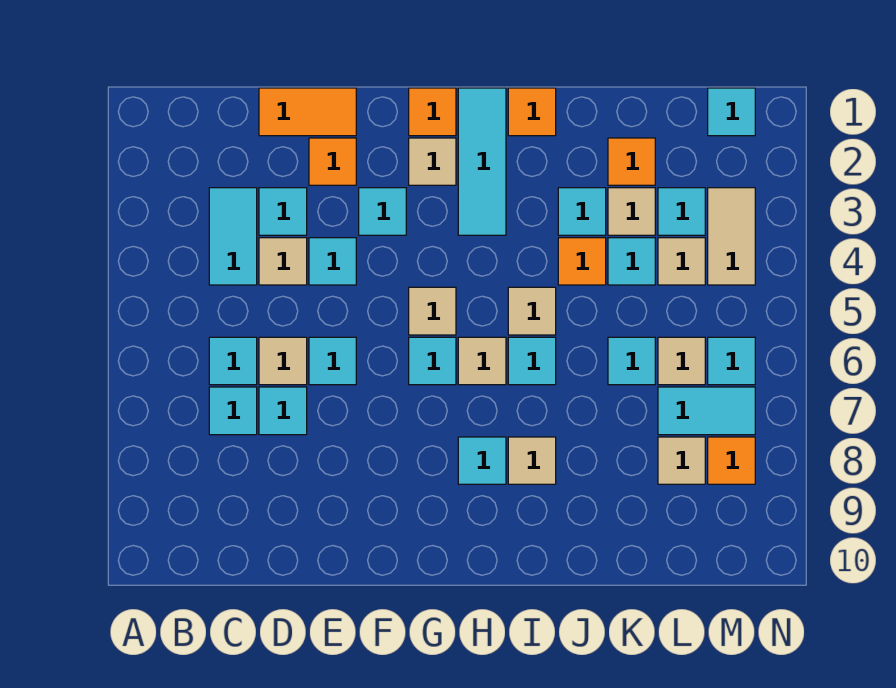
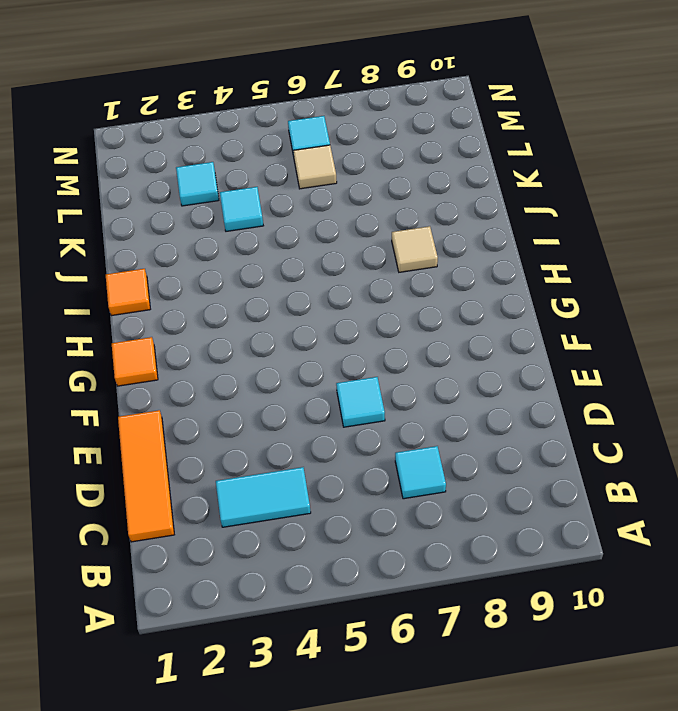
orange tile C1:E1 level 1 -> orange tile D1:E1 level 1
none -> cyan tile C6 level 1
none -> cyan tile D3 level 1
none -> tan tile D4 level 1
none -> tan tile D6 level 1

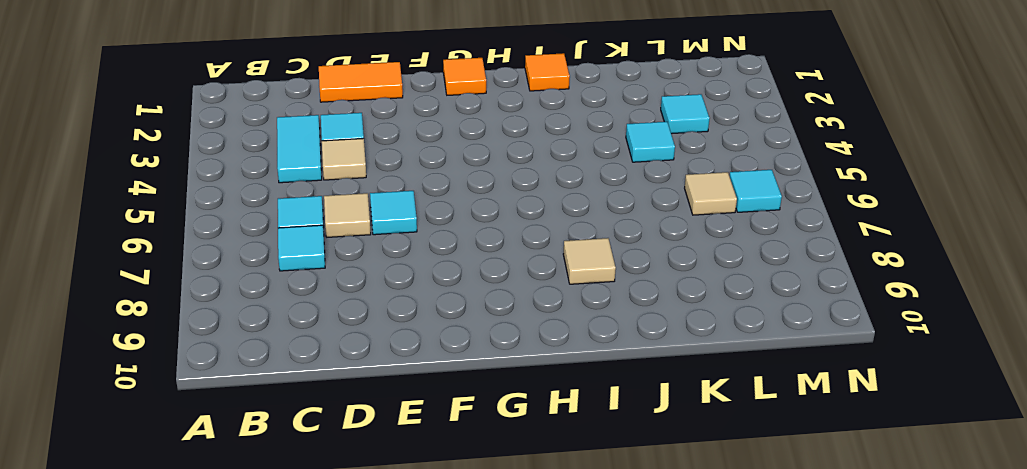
none -> cyan tile D7 level 1
none -> orange tile E2 level 1
none -> cyan tile E4 level 1
none -> cyan tile F3 level 1

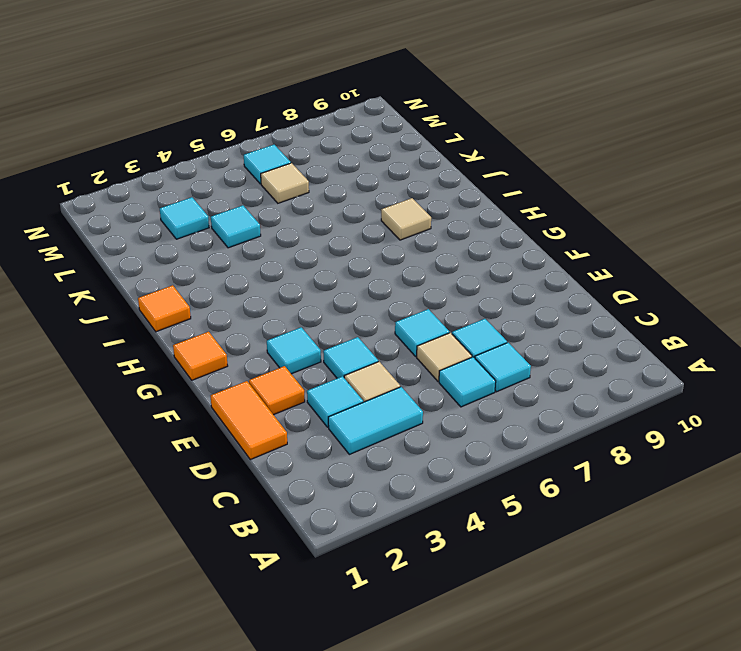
none -> tan tile G2 level 1
none -> tan tile G5 level 1
none -> cyan tile G6 level 1
none -> cyan tile H1:H3 level 1

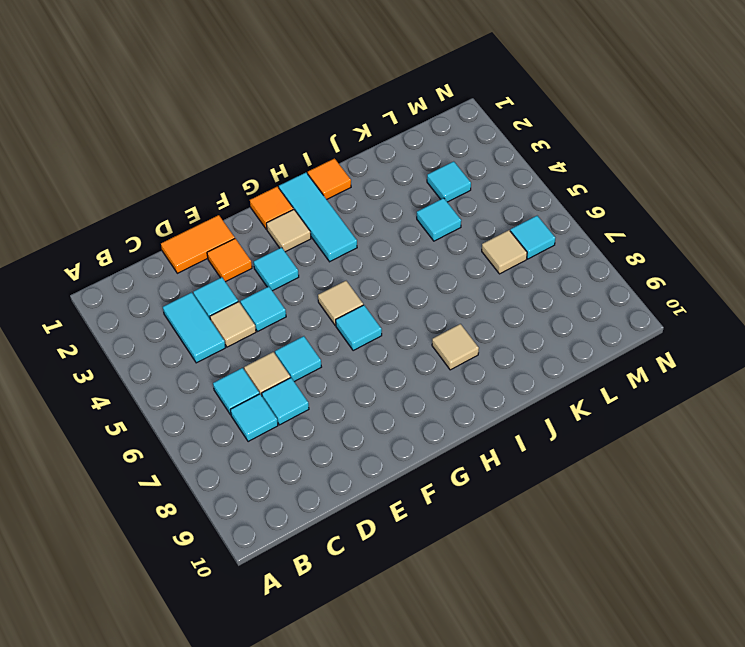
none -> tan tile H6 level 1
none -> cyan tile H8 level 1
none -> tan tile I5 level 1
none -> cyan tile I6 level 1

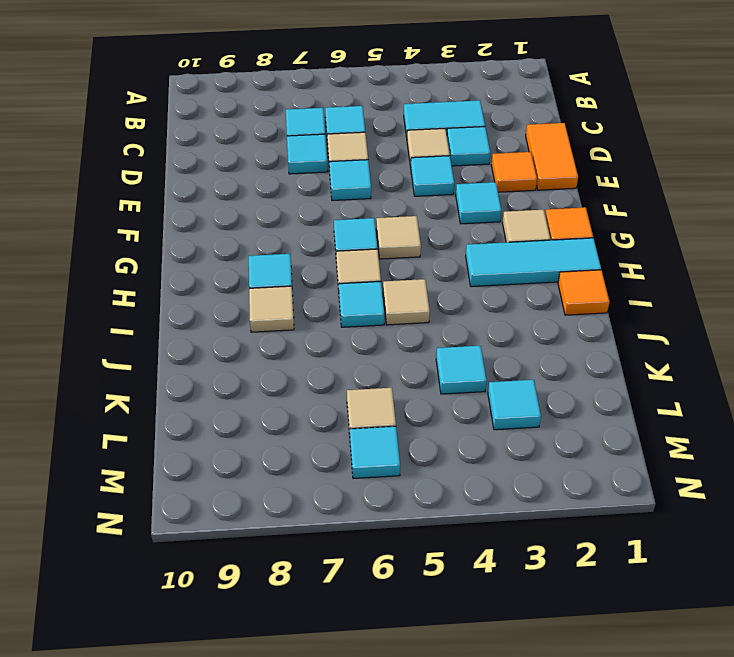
none -> cyan tile J3 level 1
none -> orange tile J4 level 1
none -> orange tile K2 level 1
none -> tan tile K3 level 1

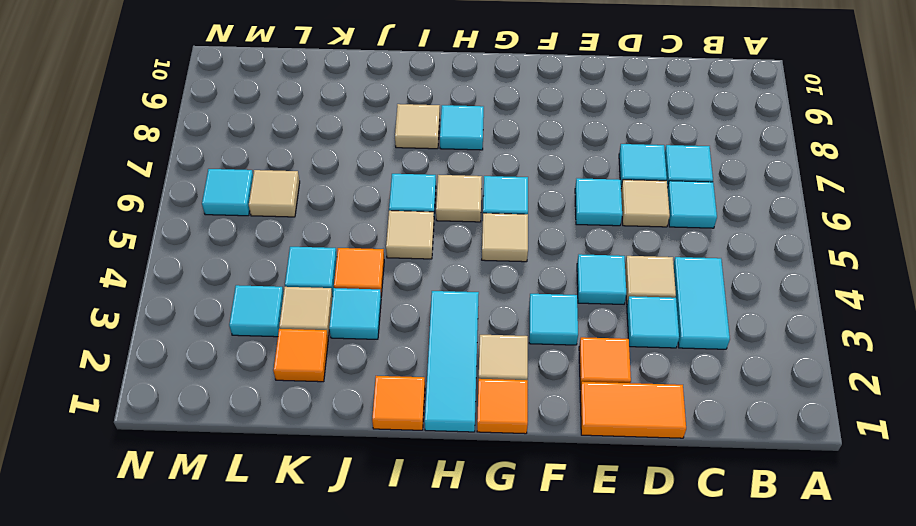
none -> cyan tile K6 level 1
none -> tan tile L4 level 1
none -> cyan tile L7:M7 level 1
none -> tan tile L8 level 1

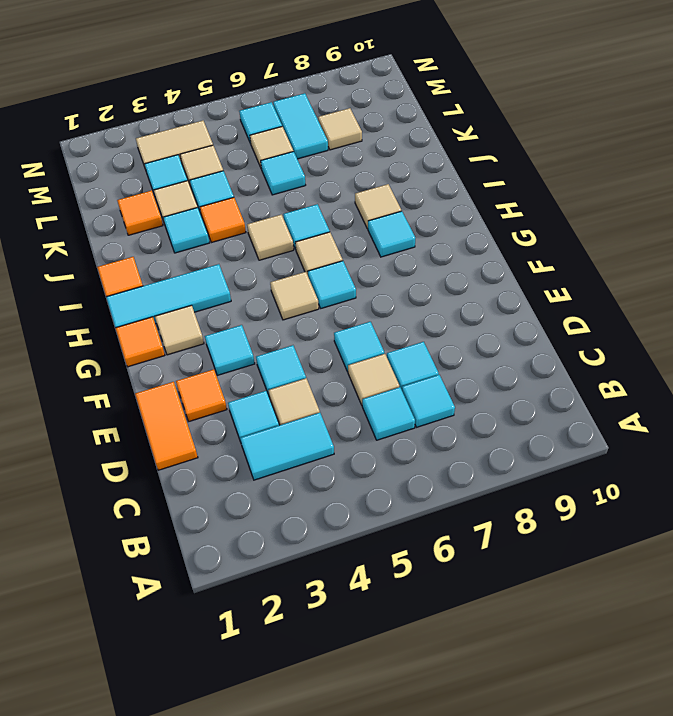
none -> cyan tile M1 level 1
none -> orange tile M8 level 1

